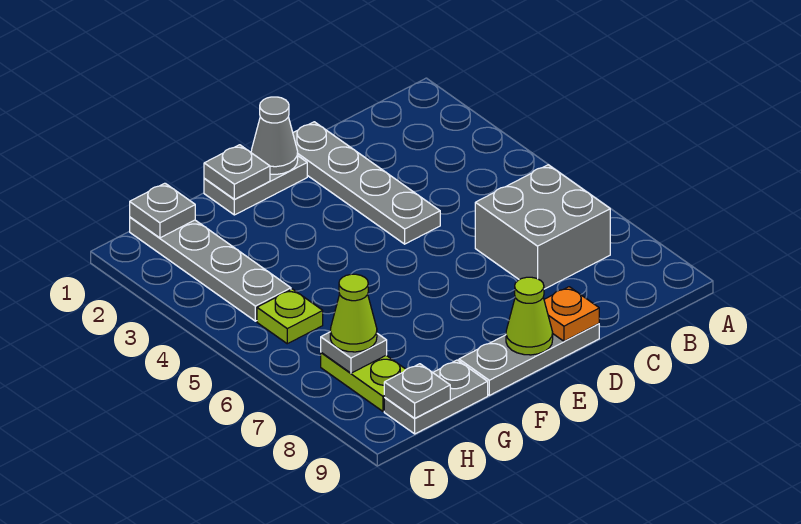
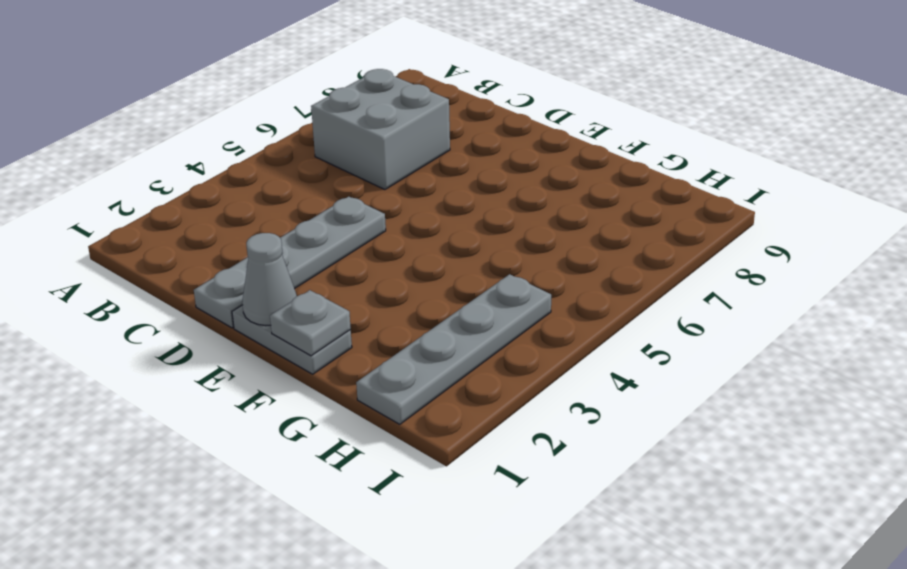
none -> grey plate D9:F9 level 1
none -> grey plate G9:H9 level 1
none -> lime plate H5 level 1

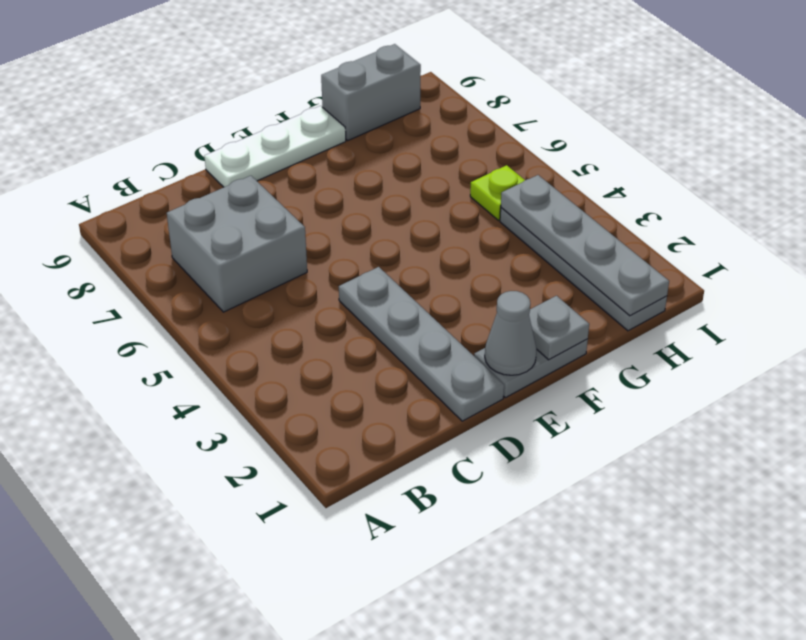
white plate D9:F9 level 1 -> grey plate D9:F9 level 1
grey brick G9:H9 level 1 -> grey plate G9:H9 level 1
grey plate H1:H4 level 2 -> grey plate H1 level 2
none -> lime plate H7:H8 level 1
none -> orange plate D9 level 2
none -> lime cone E9 level 2

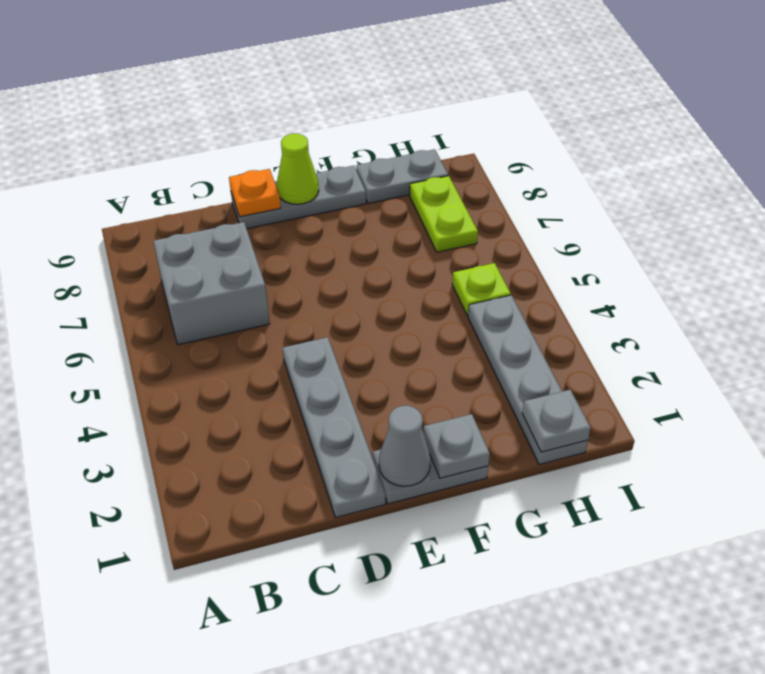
none -> grey plate H7 level 2
none -> grey plate H9 level 2
none -> lime cone H7 level 3

